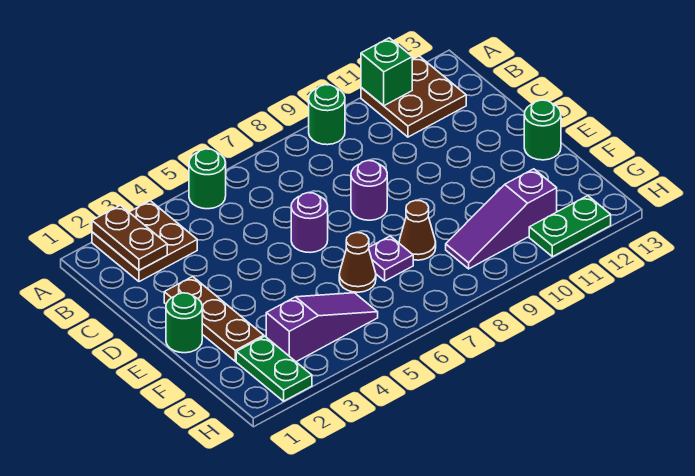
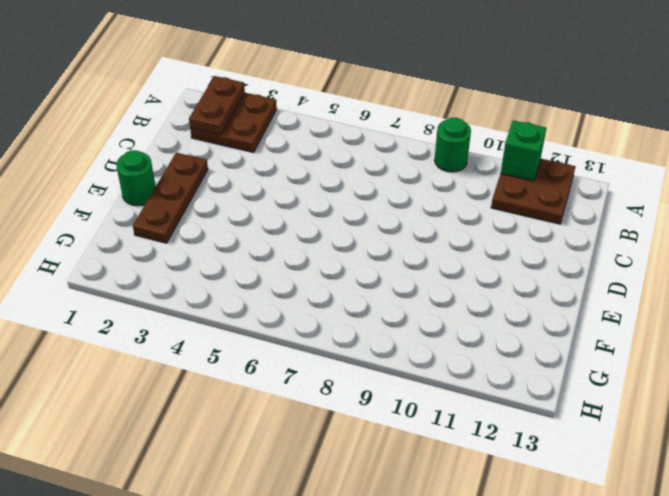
none -> green round brick A5 level 1
none -> purple round brick D6 level 1
none -> purple round brick D8 level 1

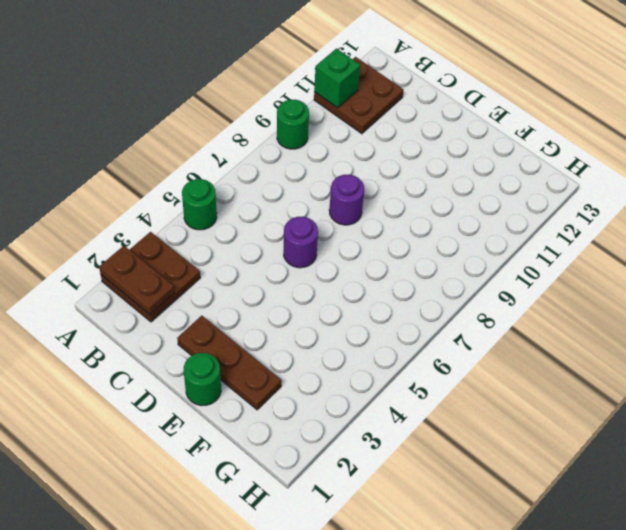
none -> green round brick E13 level 1
none -> brown cone F6 level 1
none -> purple plate F7 level 1

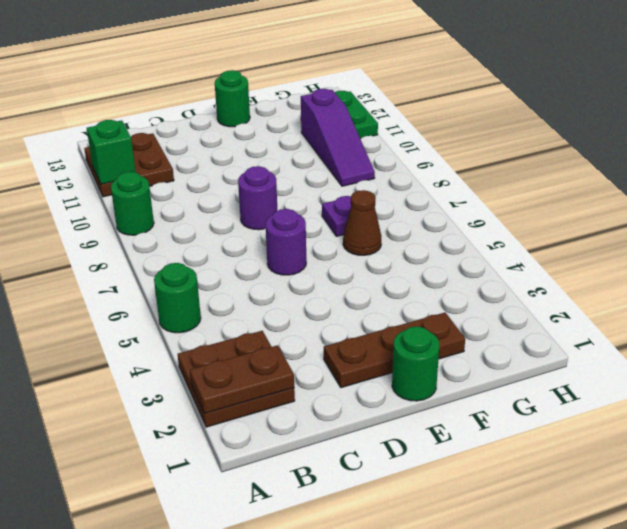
none -> brown cone F8 level 1
none -> green plate G2:H2 level 1
none -> purple slope G3:G5 level 1 top 3

